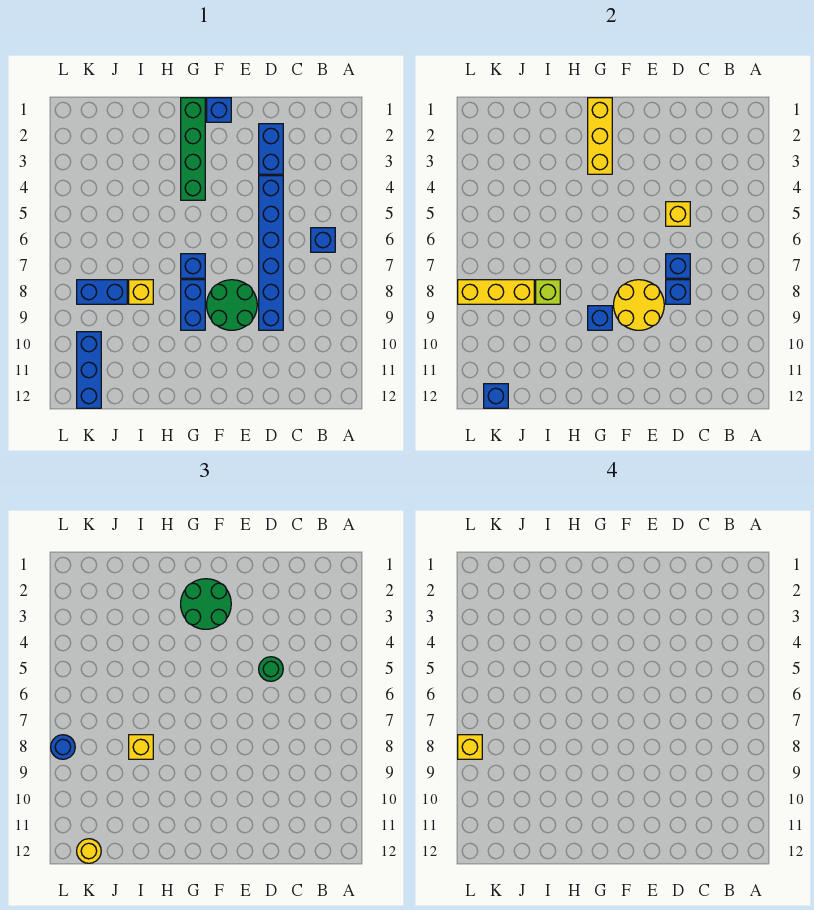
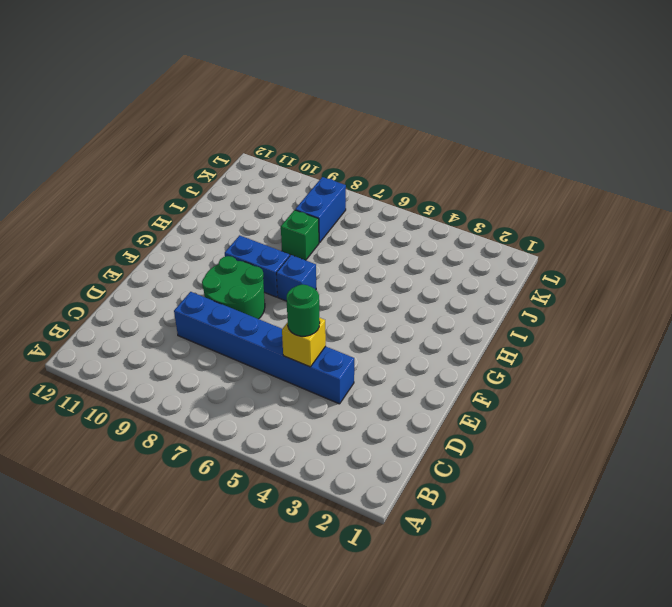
green brick I8 level 1 -> yellow brick I8 level 1
none -> blue brick B6 level 1
none -> blue brick D2:D3 level 1
none -> blue brick F1 level 1

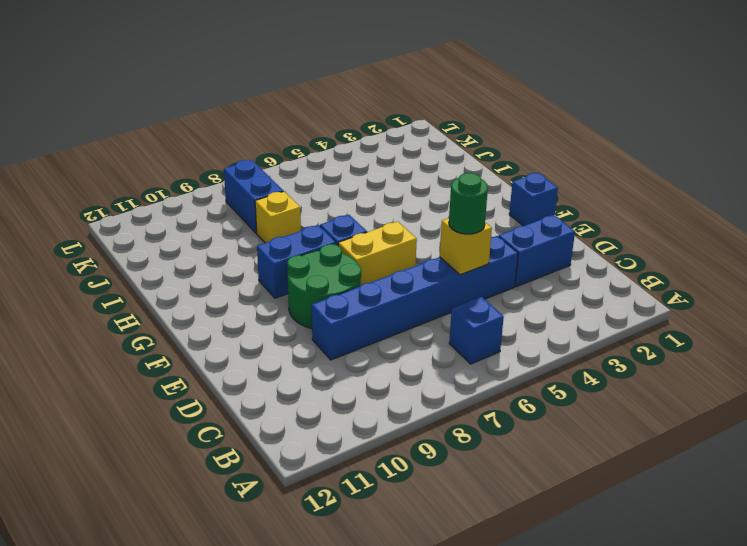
yellow brick F6:F7 level 1 -> none
none -> green brick G1:G4 level 1
none -> blue brick K10:K12 level 1
none -> blue brick D7 level 2

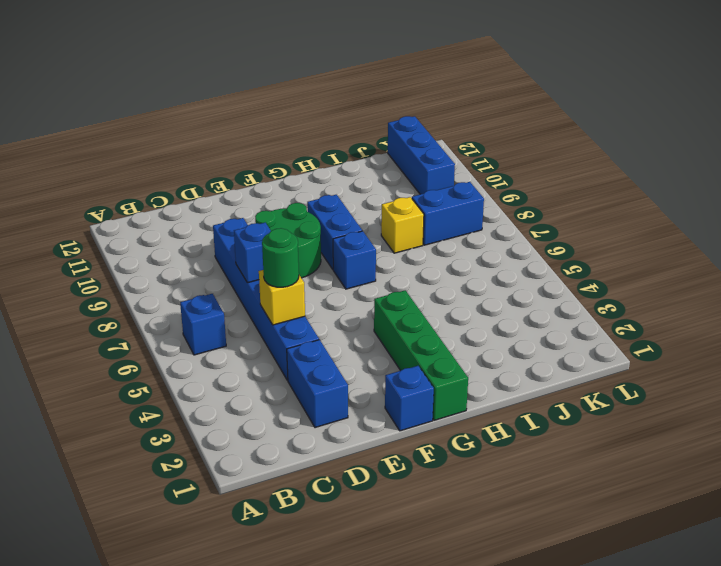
none -> blue brick D8 level 2
none -> yellow round brick E8:F9 level 2
none -> yellow brick G1:G3 level 2

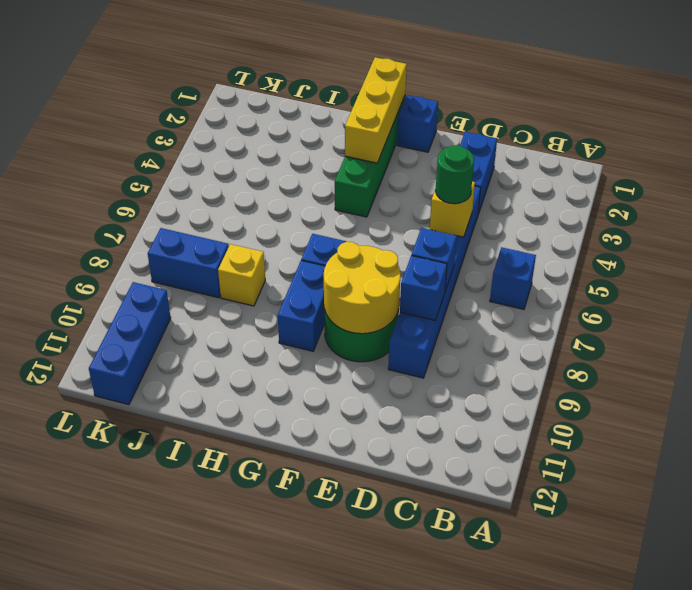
none -> blue brick G9 level 2
none -> lime brick I8 level 2
none -> yellow brick J8:L8 level 2

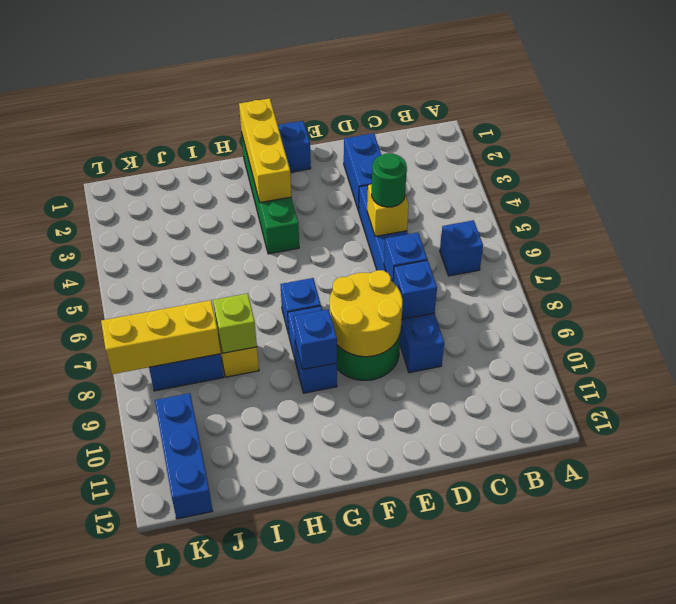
none -> blue brick K12 level 2
none -> green round brick F2:G3 level 3
none -> yellow brick I8 level 3

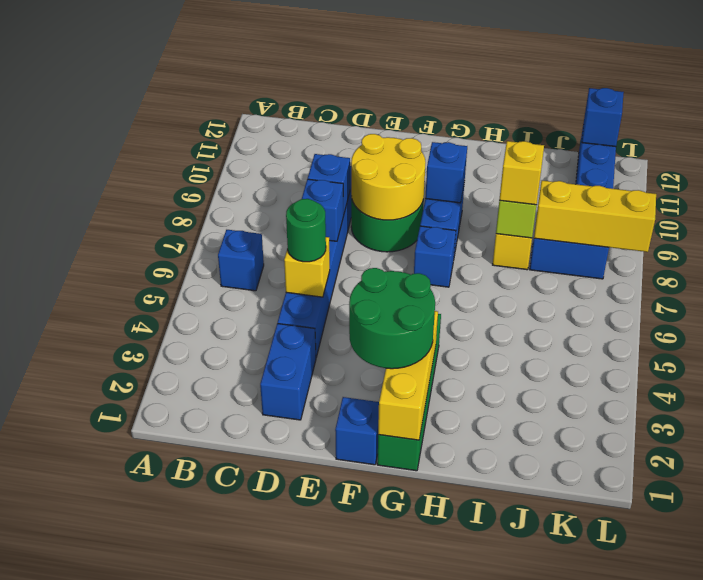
none -> yellow round brick K12 level 3
none -> blue round brick L8 level 3
none -> yellow brick L8 level 4

